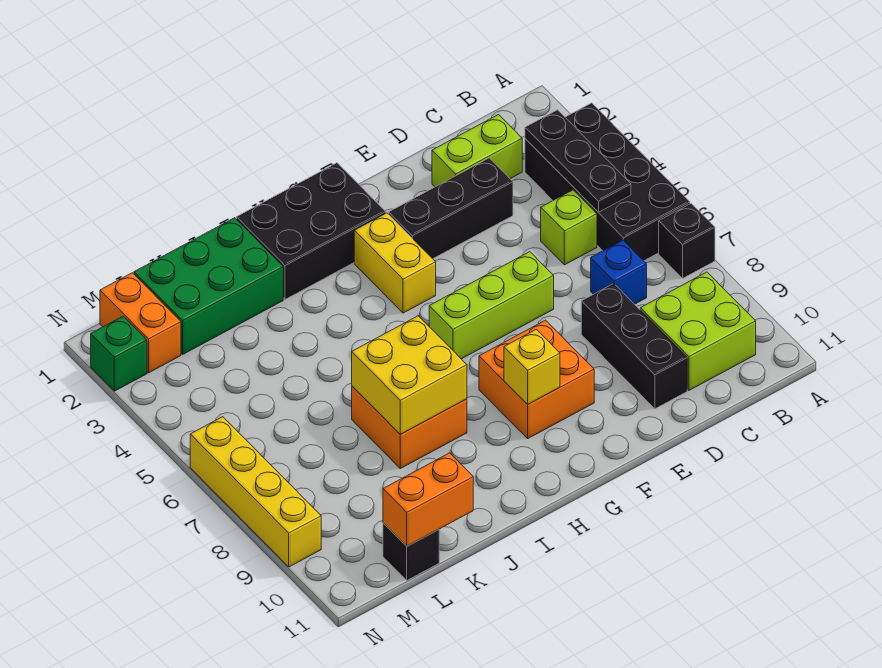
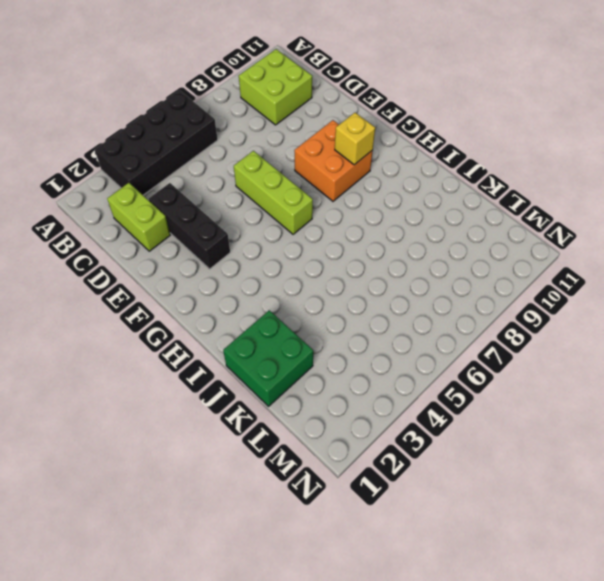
green brick J1:K2 level 1 -> green brick J1:L2 level 1
none -> black brick A7 level 1
none -> lime brick C5 level 1
none -> blue brick C7 level 1

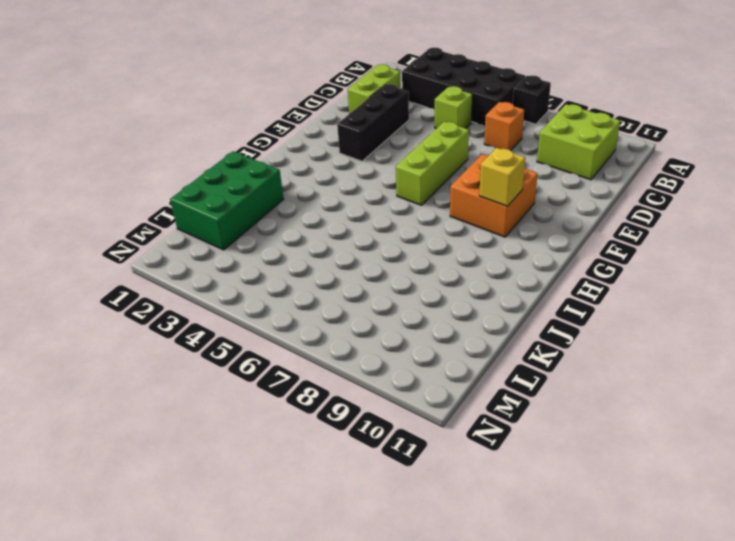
orange brick C7 level 1 -> blue brick C7 level 1
none -> black brick D8:D10 level 1
none -> black brick G1:I2 level 1
none -> yellow brick G3:G4 level 1

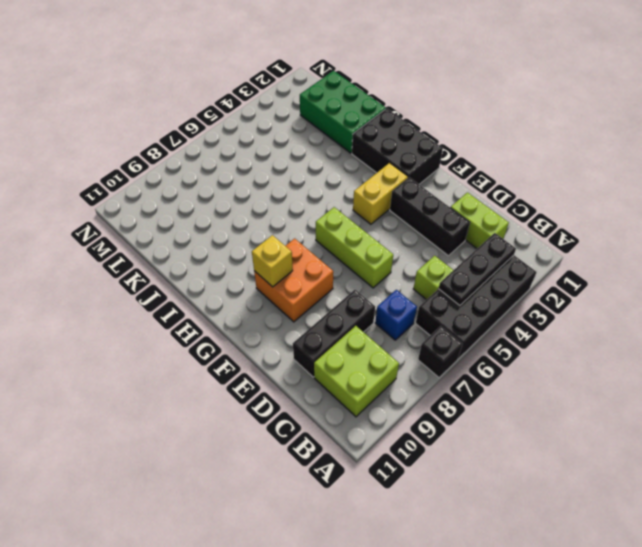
none -> orange brick I7:J8 level 1
none -> black brick L11 level 1
none -> orange brick M1:M2 level 1

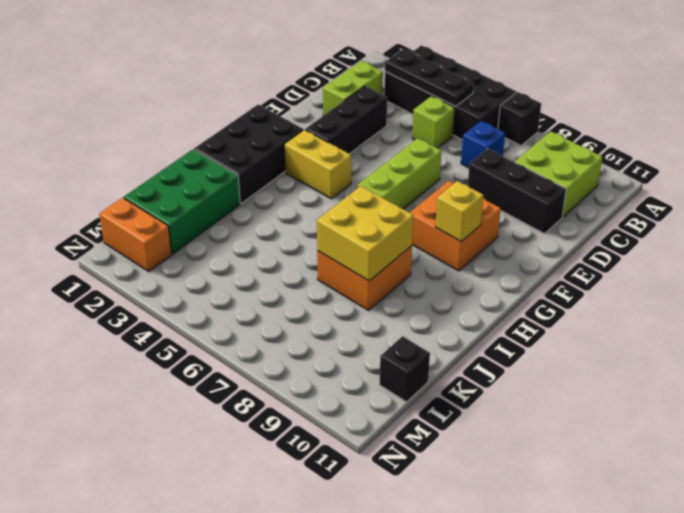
none -> green brick N2 level 1
none -> yellow brick N6:N9 level 1
none -> orange brick K11:L11 level 2

